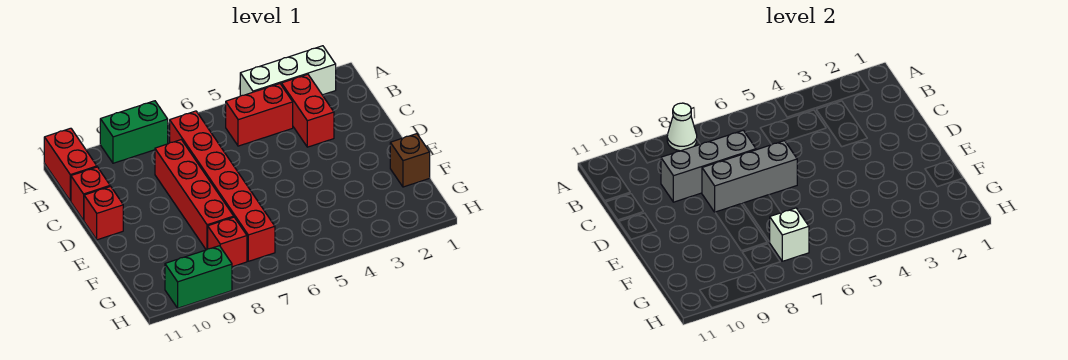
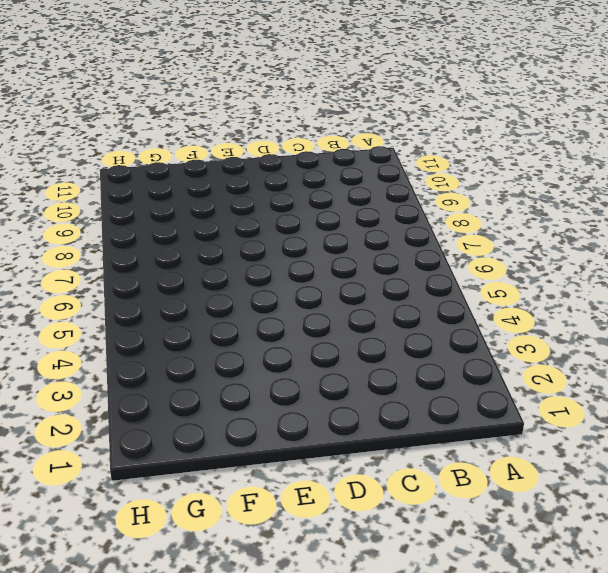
none -> white brick A2:A4 level 1
none -> green brick A8:A9 level 1
none -> red brick A11:B11 level 1

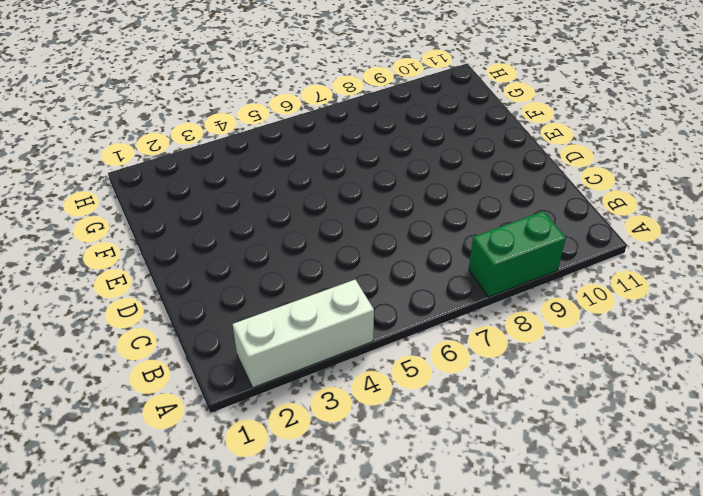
none -> red brick A11:B11 level 1
none -> red brick B3:C3 level 1
none -> red brick B4:B5 level 1

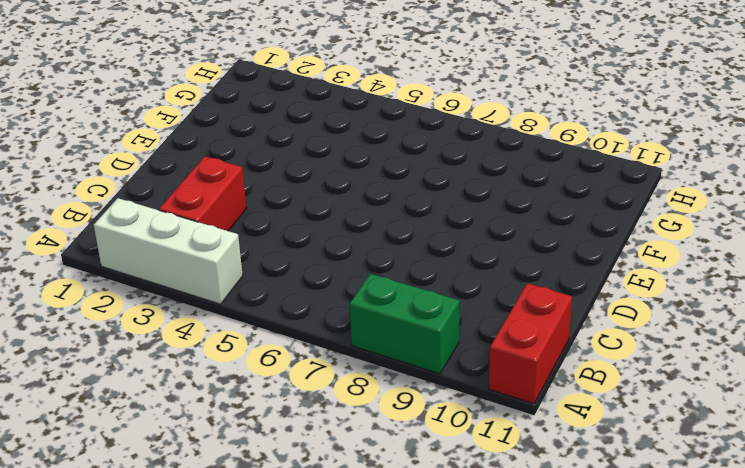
none -> red brick B4:B5 level 1
none -> red brick B7:G7 level 1
none -> red brick C8:F8 level 1

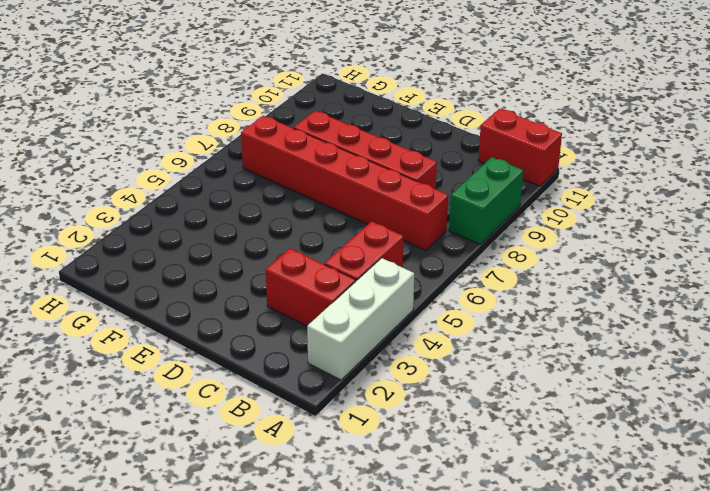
none -> red brick C11 level 1
none -> red brick D11 level 1
none -> brown brick F1 level 1

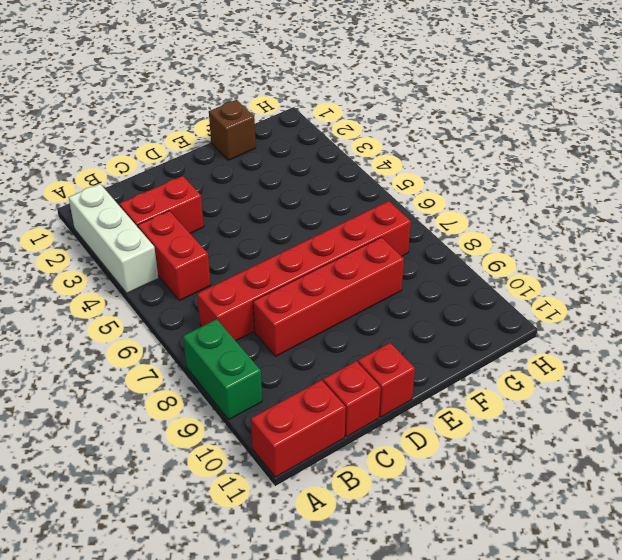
none -> red brick G8 level 1
none -> green brick H9:H10 level 1
none -> white cone A8 level 2

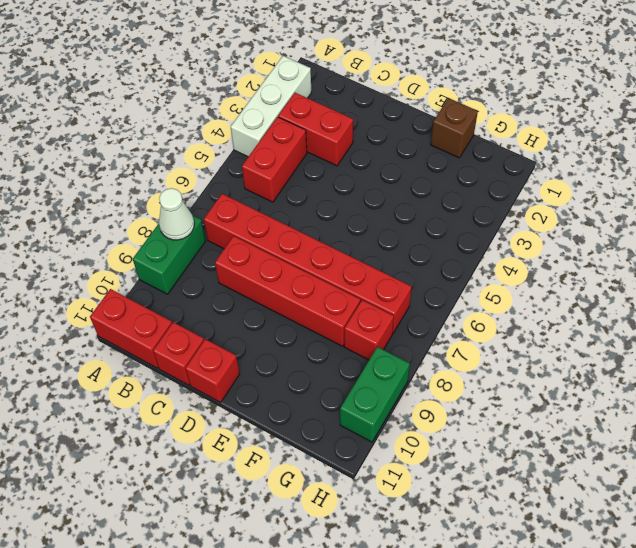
none -> grey brick C7:C9 level 2
none -> grey brick D6:D8 level 2
none -> white brick G7 level 2

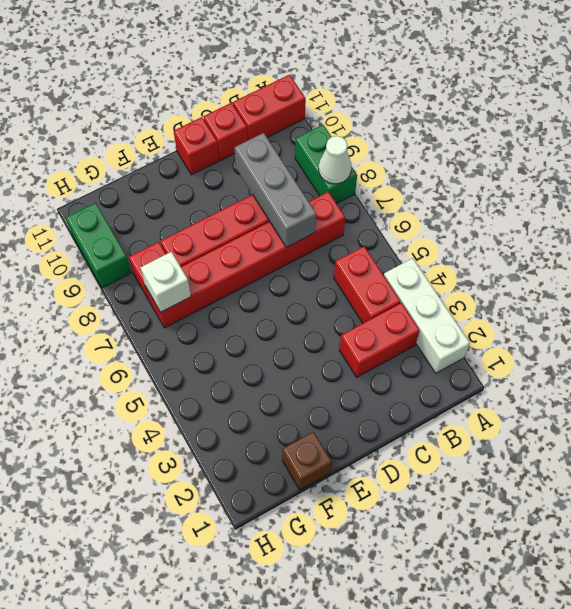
none -> grey brick D6:D8 level 2

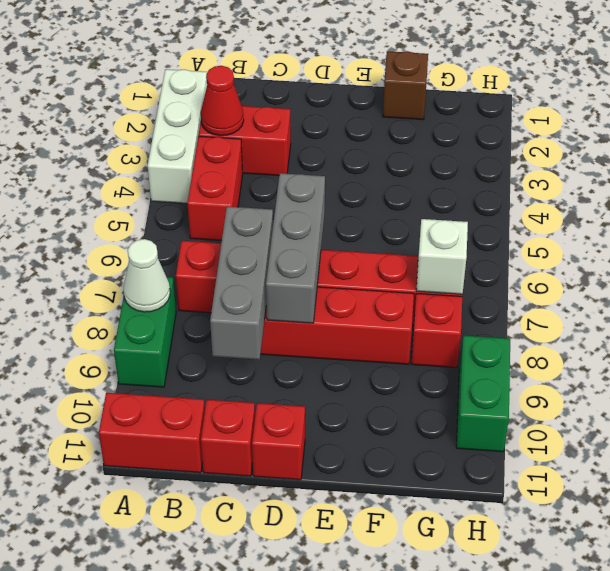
red cone B3 level 2 -> none

